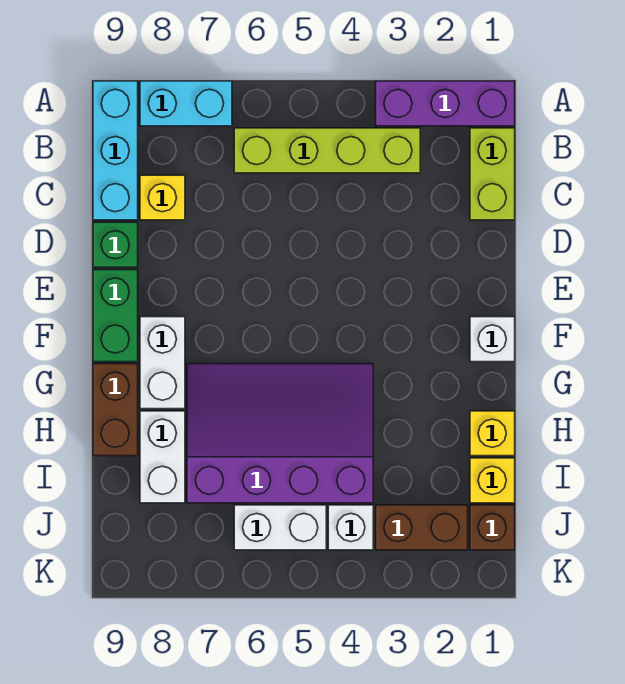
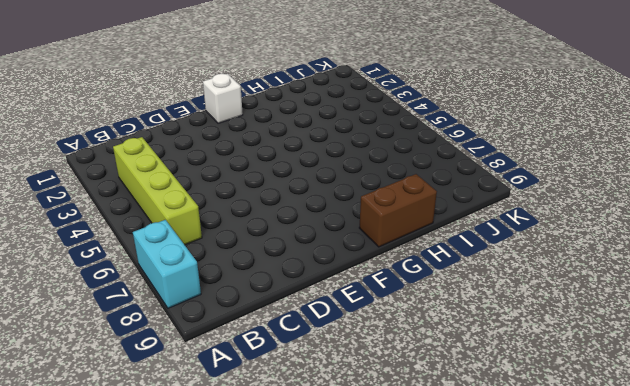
none -> purple brick A1:A3 level 1
none -> cyan brick A9:C9 level 1
none -> lime brick B1:C1 level 1

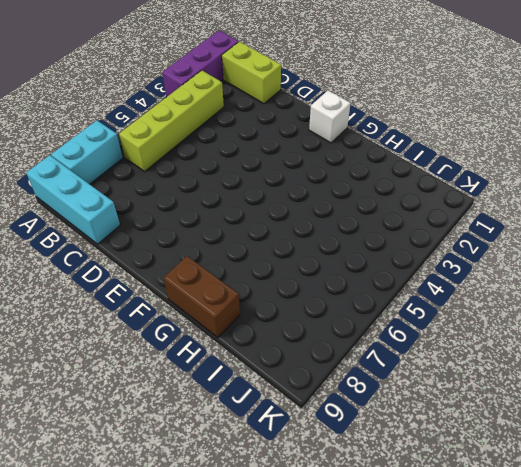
none -> yellow brick C8 level 1
none -> green brick D9 level 1
none -> green brick E9:F9 level 1

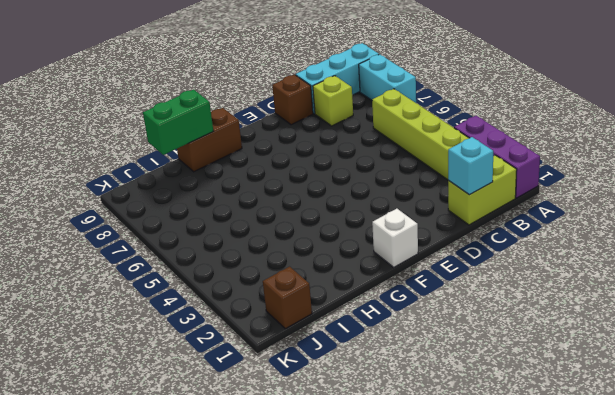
cyan brick C1 level 2 -> none
lime brick C8 level 1 -> yellow brick C8 level 1
brown brick D9 level 1 -> green brick D9 level 1
green brick H9:I9 level 2 -> green brick E9:F9 level 1
none -> white brick F8:G8 level 1
none -> purple slope G4:I7 level 1 top I
none -> yellow brick H1 level 1

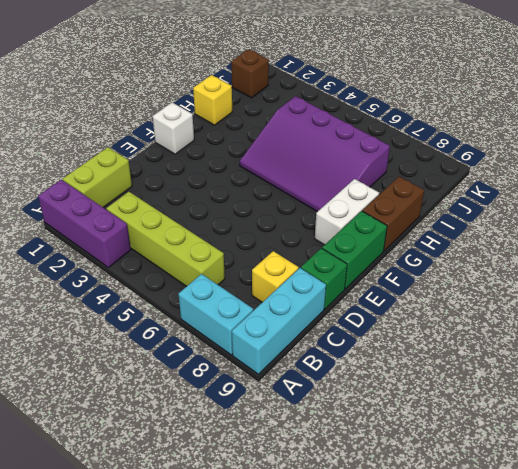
none -> white brick H8:I8 level 1
none -> yellow brick I1 level 1
none -> brown brick J2:J3 level 1

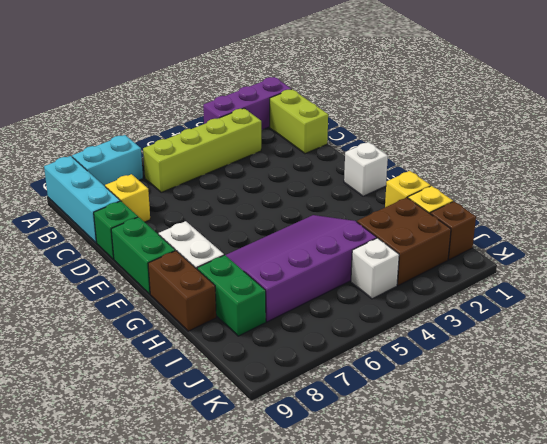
green brick H8:I8 level 1 -> white brick H8:I8 level 1
brown brick I2:J3 level 1 -> brown brick J2:J3 level 1
none -> white brick J5:J6 level 1

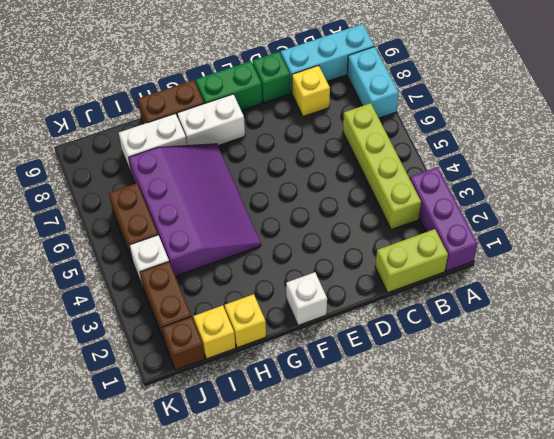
brown brick J5:J6 level 1 -> white brick J5:J6 level 1

